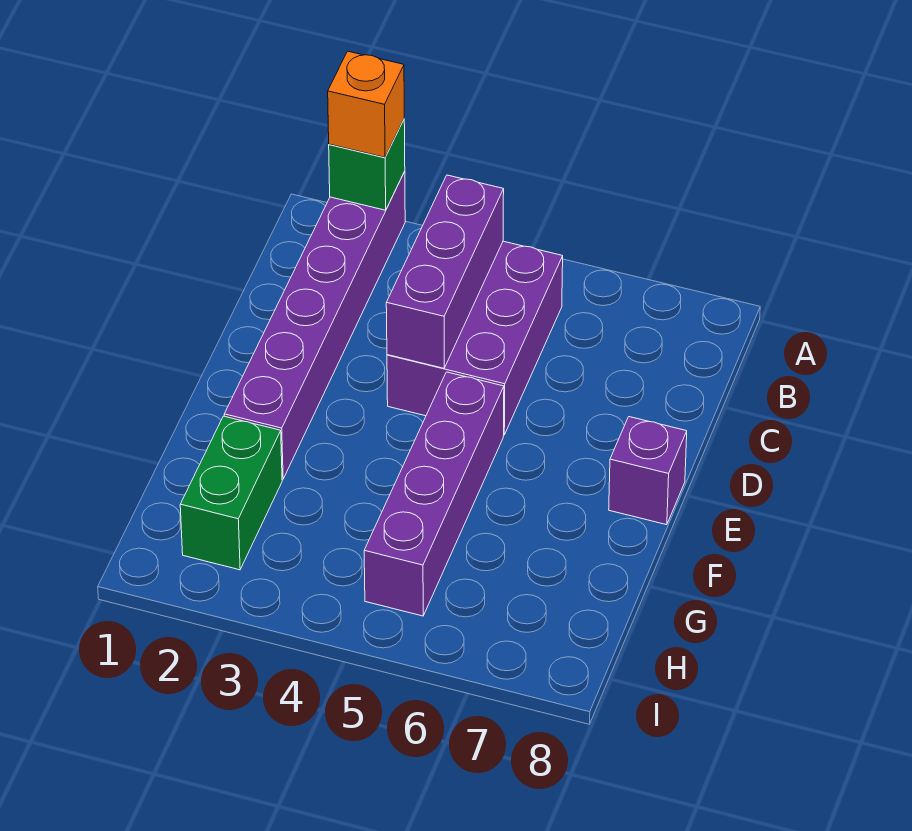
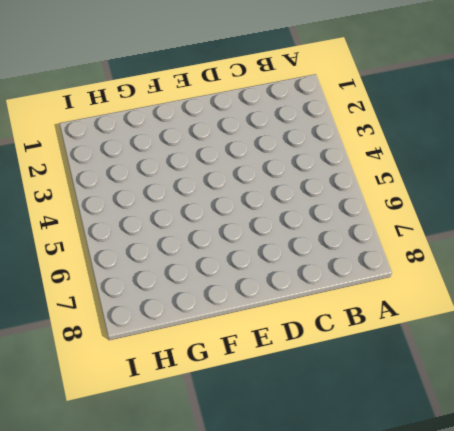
none -> purple brick A2:F2 level 1
none -> purple brick B4:D5 level 1

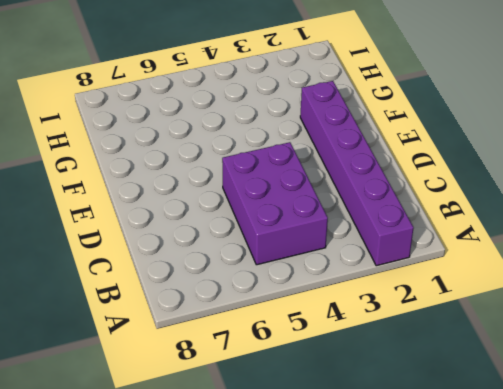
none -> purple brick E5:H5 level 1
none -> purple brick E8 level 1

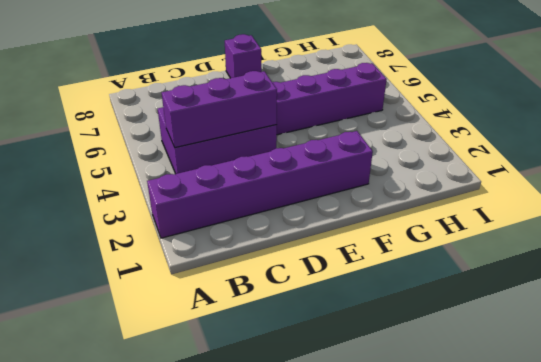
none -> green brick G2:H2 level 1
none -> green brick A2 level 2

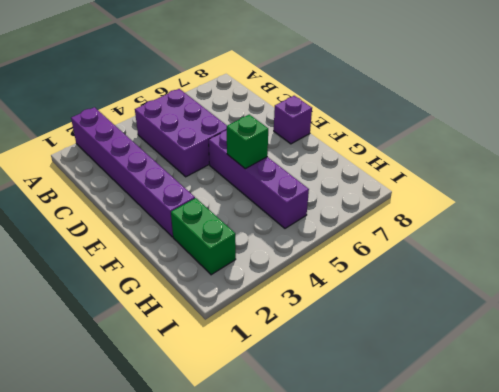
green brick F5 level 2 -> green brick A2 level 2
none -> purple brick B4:D4 level 2
none -> orange brick A2 level 3

